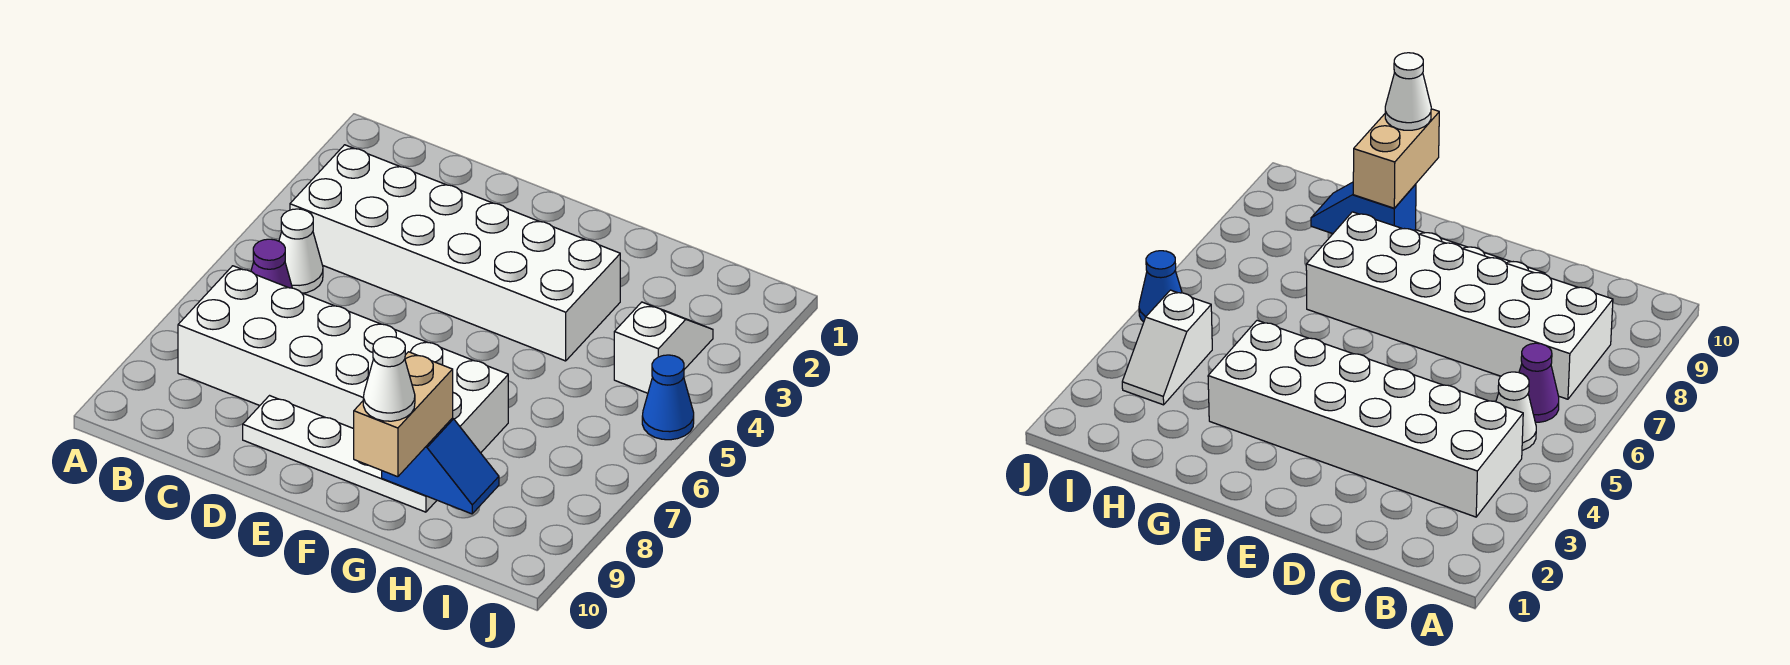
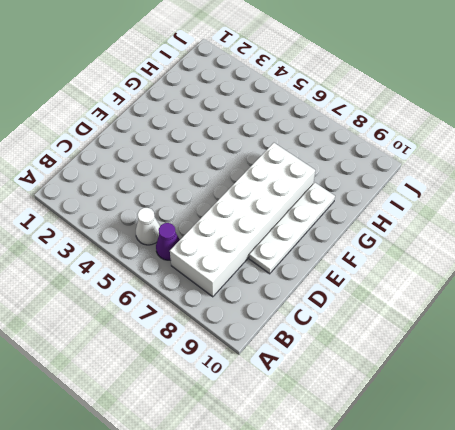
none -> white brick B3:G4 level 1
none -> white slope I3:I4 level 1 top 4

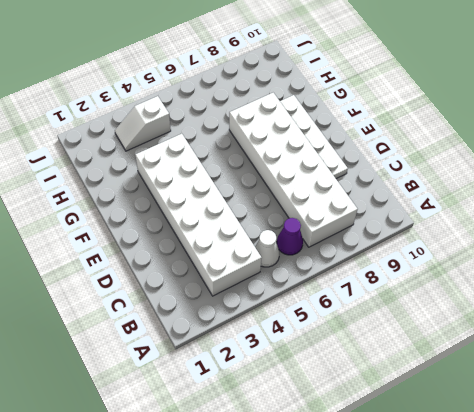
none -> blue cone J5 level 1
none -> blue slope G9:H9 level 2 top G

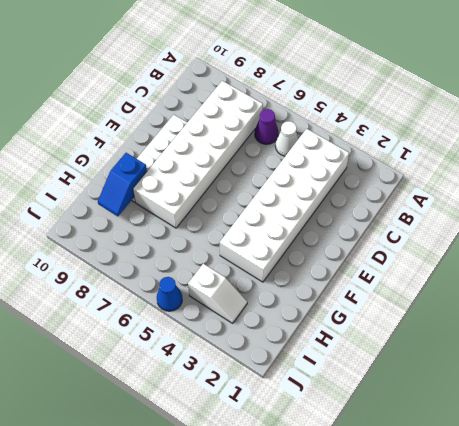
none -> tan brick G9:G10 level 3
none -> white cone G10 level 4

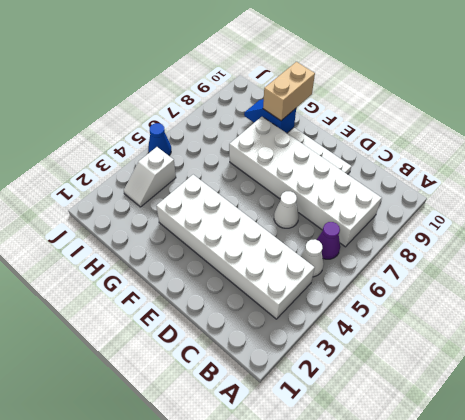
white cone D6 level 1 -> white cone G10 level 4

